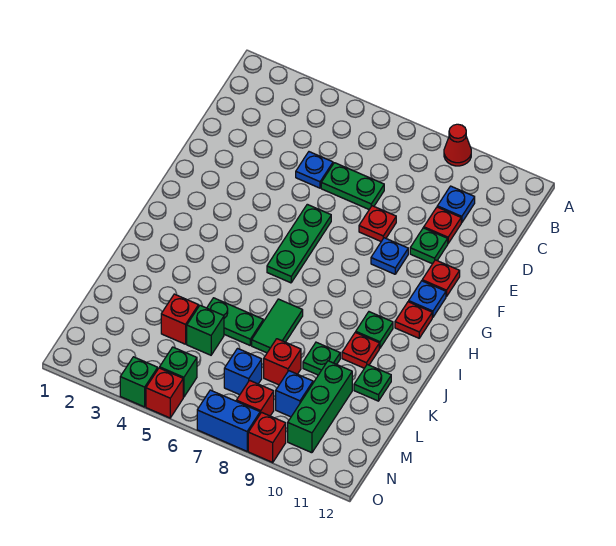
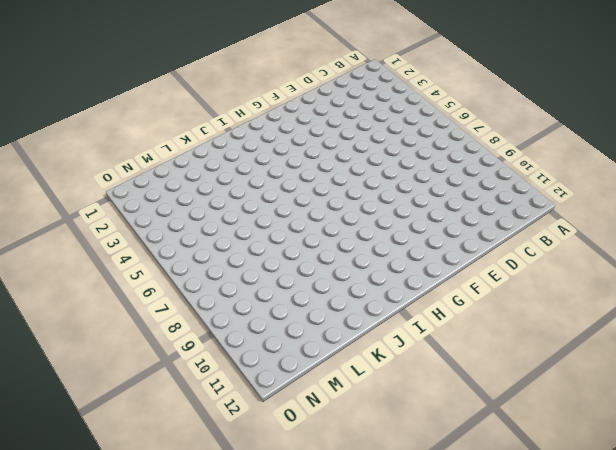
none -> red cone A9 level 1
none -> blue plate C10 level 1
none -> blue plate D5 level 1
none -> green plate D6:D7 level 1

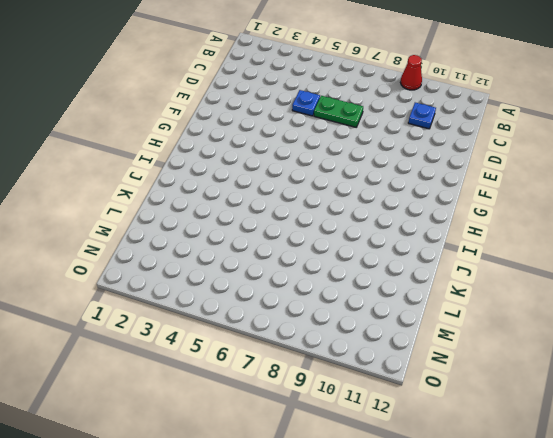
none -> red plate D10 level 1
none -> red plate E8 level 1
none -> green plate E10 level 1
none -> green plate F6:H6 level 1

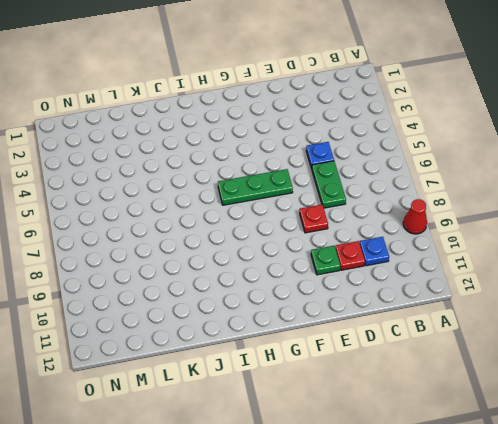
none -> blue plate F9 level 1
none -> red plate F11 level 1
none -> blue plate G11 level 1
none -> red plate H11 level 1

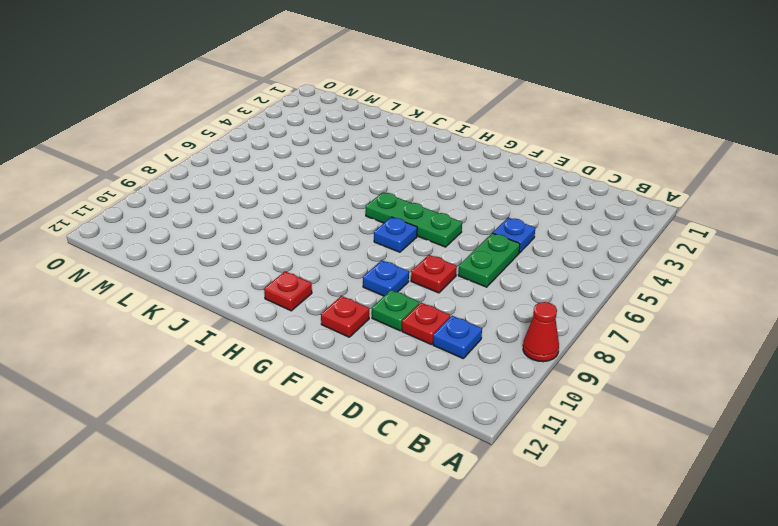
blue plate G7 level 1 -> blue plate G11 level 1
none -> green plate I10 level 1
none -> green tile J7:K7 level 1
none -> red plate J10 level 1
none -> green plate K5:K6 level 1

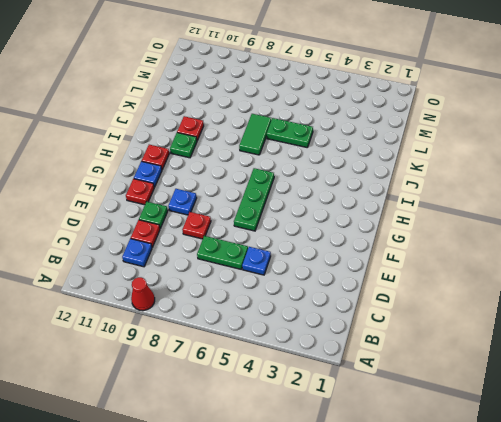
none -> green plate K9 level 1
none -> green plate K11 level 1
none -> red brick L4 level 1
none -> green brick L5 level 1

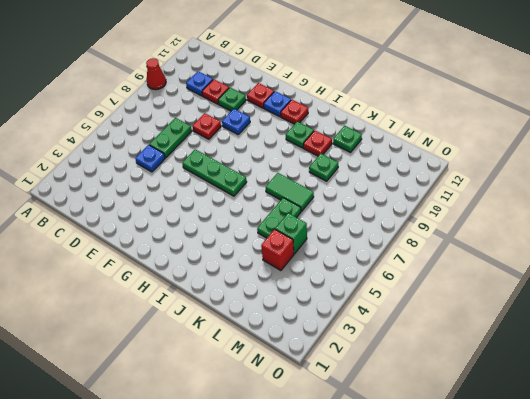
none -> red brick L8 level 1
none -> green brick L10:N10 level 1
none -> blue brick M7 level 1
none -> blue brick M9 level 1

